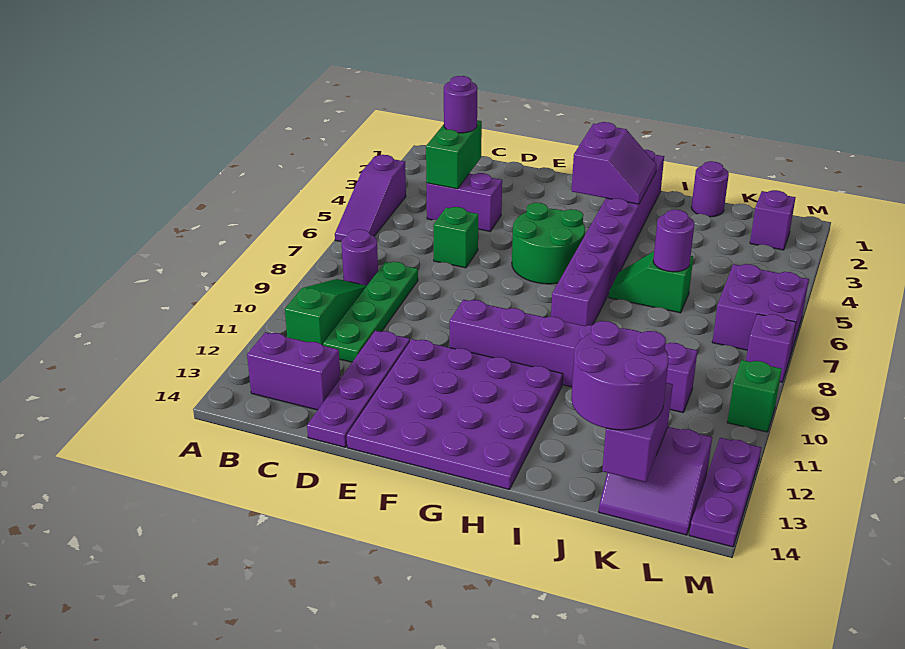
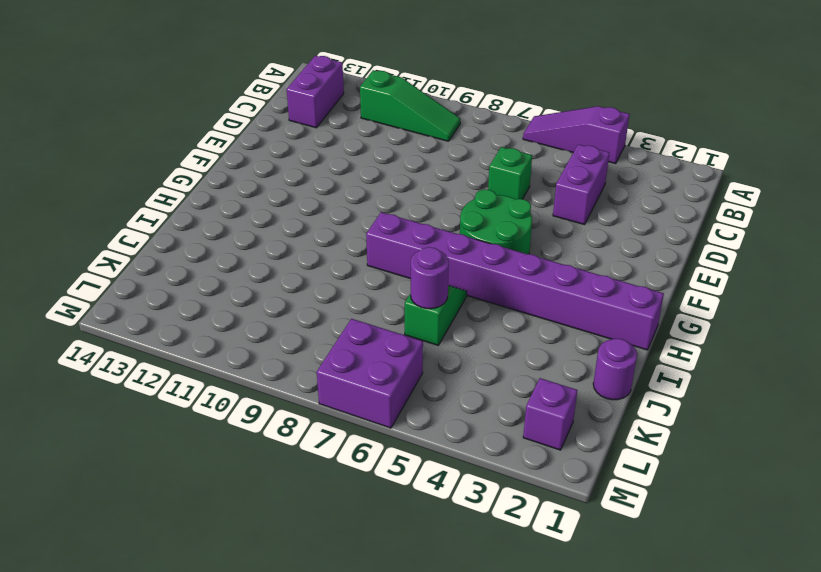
none -> purple round brick B8 level 1
none -> green plate C8:C11 level 1
none -> purple plate D11:D14 level 1

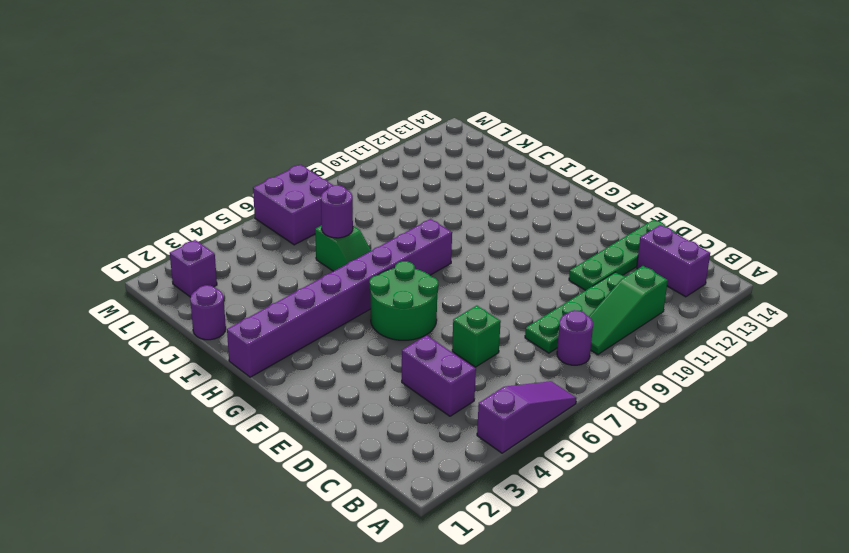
green plate D11:D14 level 1 -> purple plate D11:D14 level 1
none -> purple plate E11:H14 level 1
none -> purple brick F10:K10 level 1
none -> purple slope K13:L14 level 1 top 13

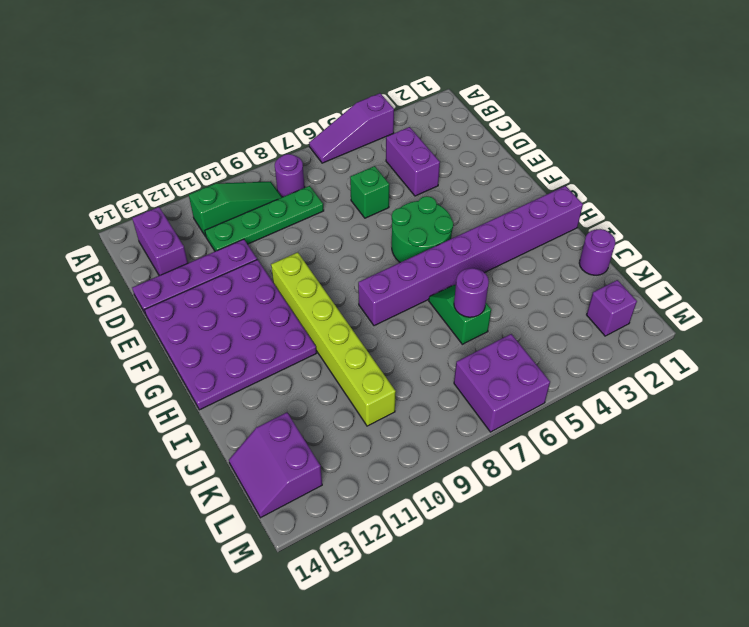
lime brick F10:K10 level 1 -> purple brick F10:K10 level 1
none -> purple brick M8 level 1
none -> green brick M10 level 1
none -> purple plate M12:M14 level 1

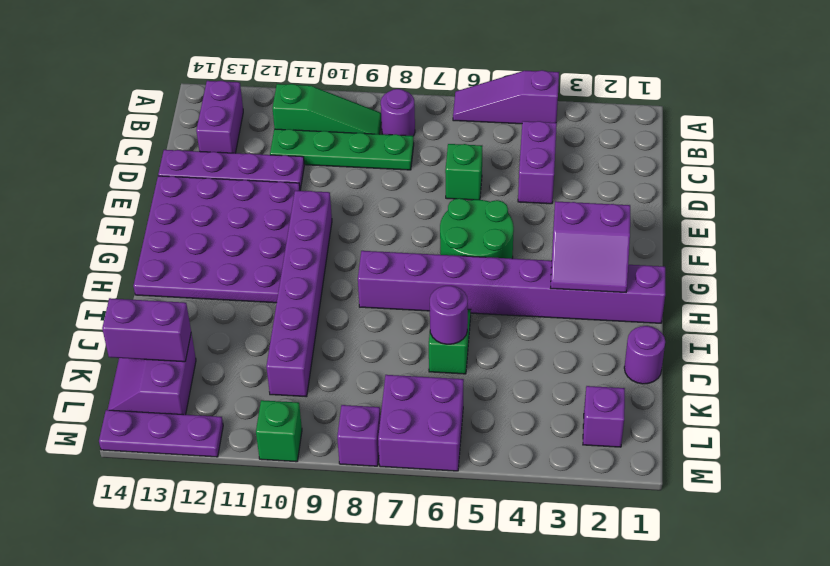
none -> green brick C3:C4 level 2
none -> purple round brick C3 level 3
none -> purple round brick J13:K14 level 3

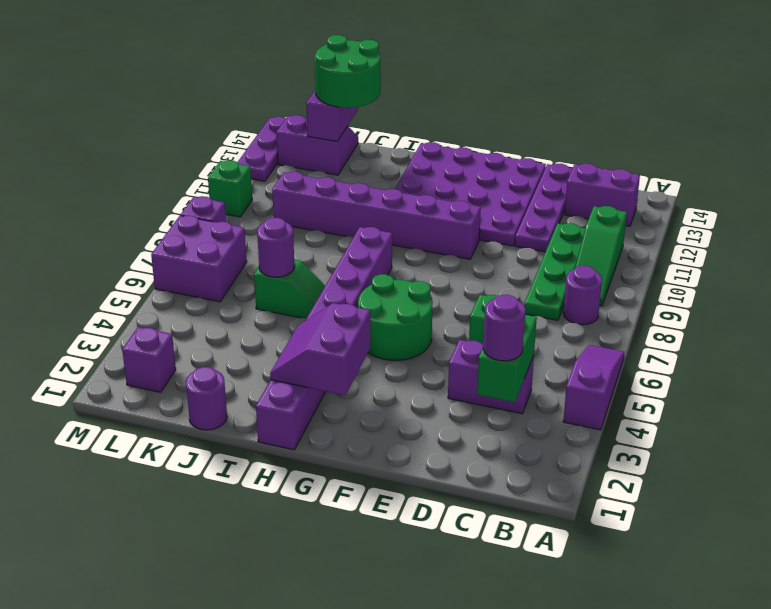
green round brick J13:K14 level 3 -> purple round brick J13:K14 level 3

